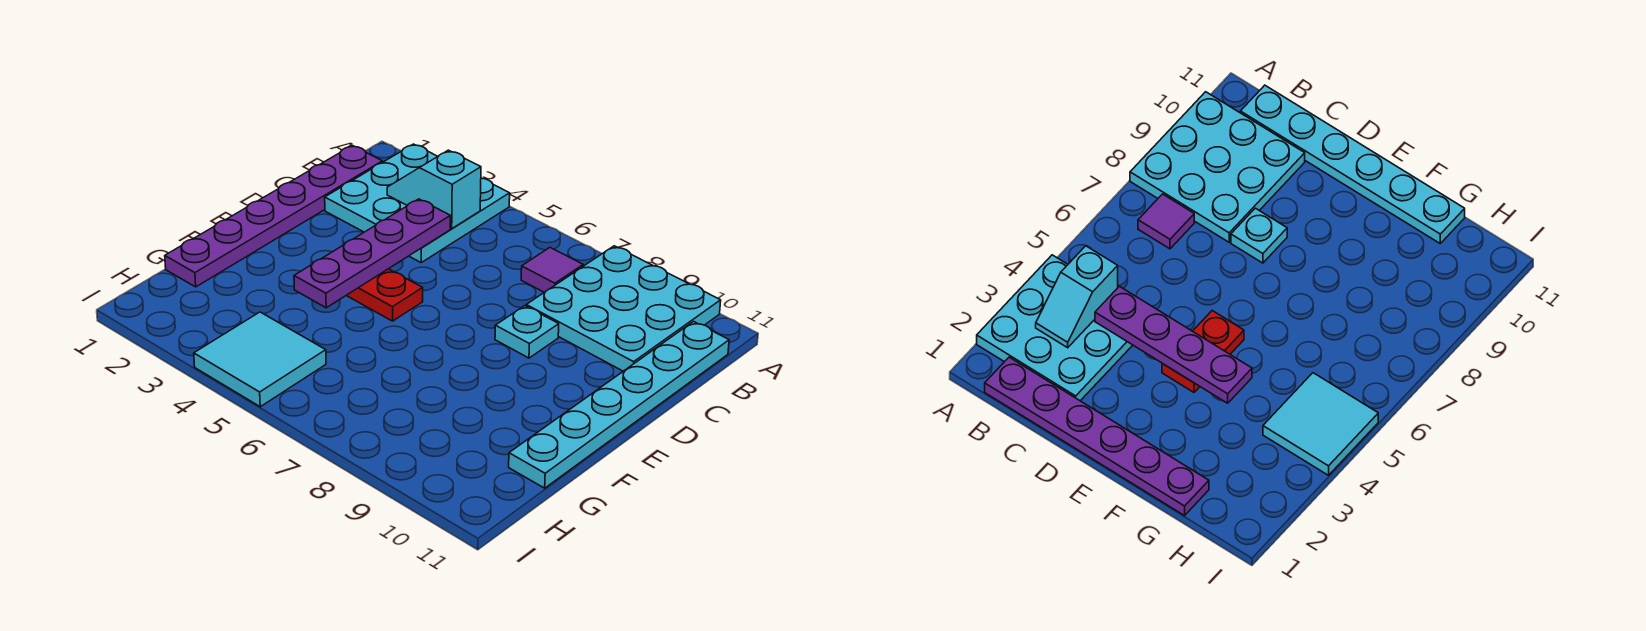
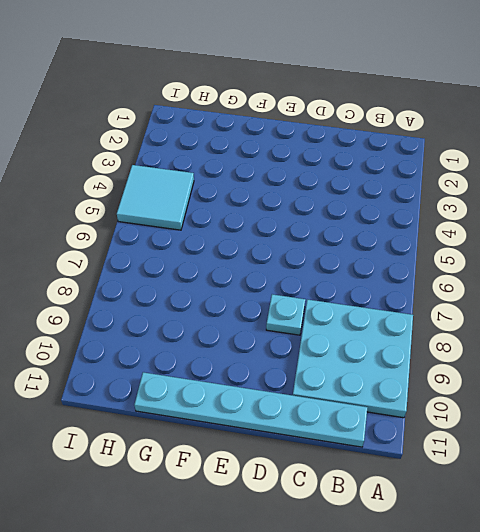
none -> cyan plate A2:C4 level 1
none -> purple plate B1:G1 level 1

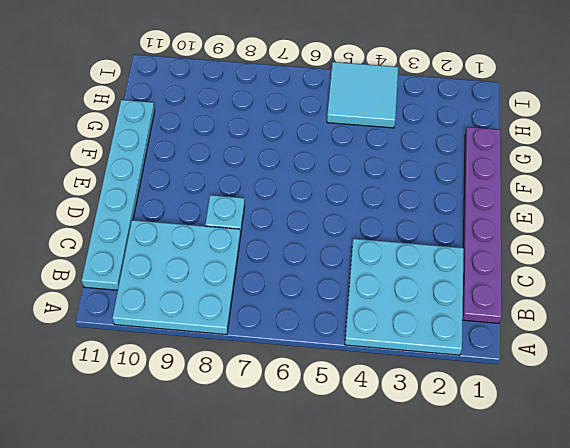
none -> purple tile B7 level 1
none -> red plate E4:E5 level 1

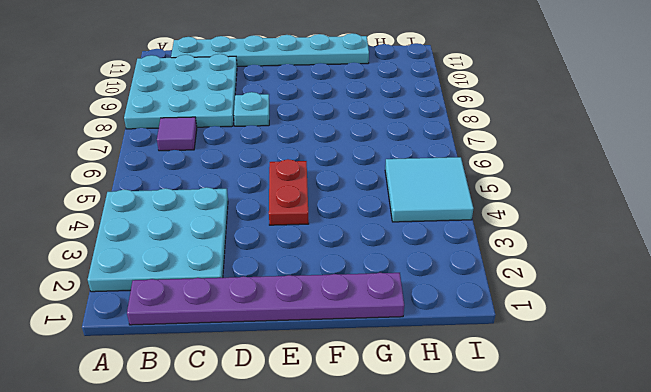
none -> cyan slope B3:B4 level 2 top 4
none -> purple plate C4:F4 level 2

